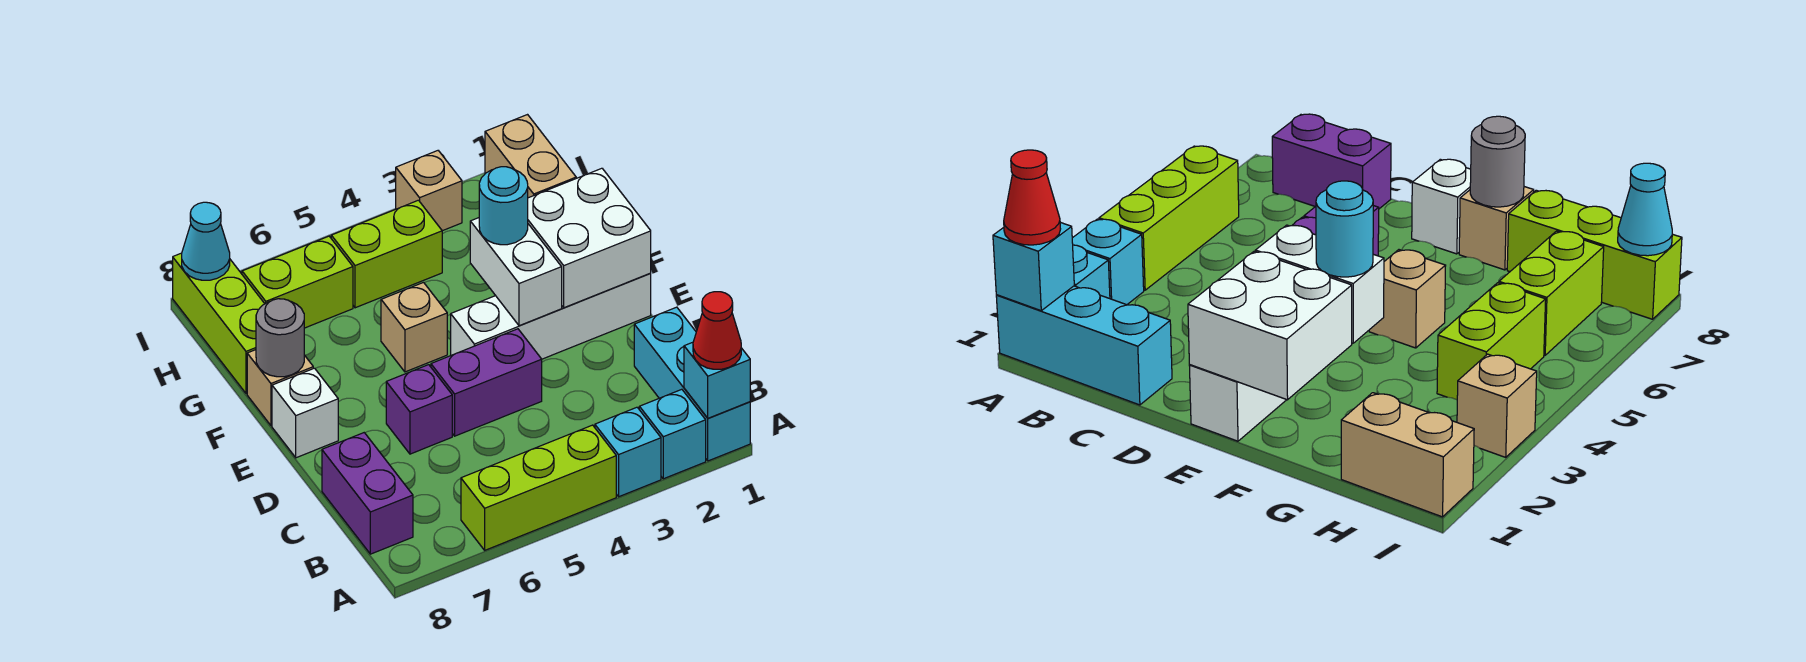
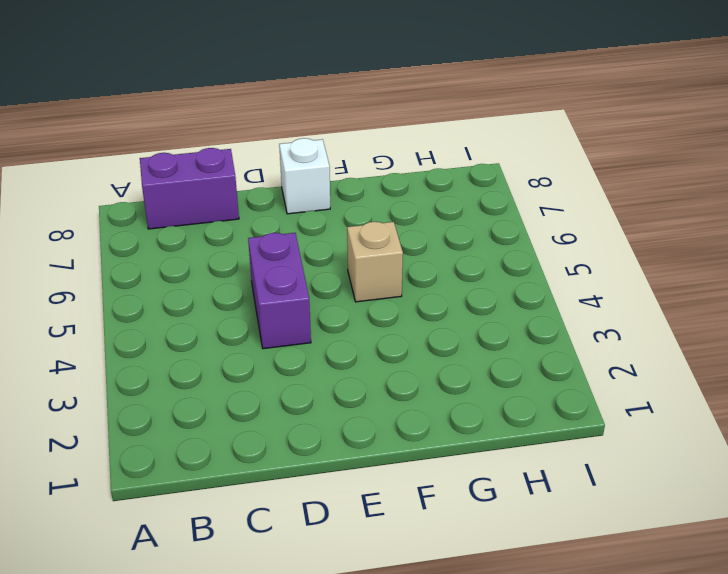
none -> cyan brick A1:C1 level 1
none -> cyan brick A2 level 1
none -> cyan brick A3 level 1

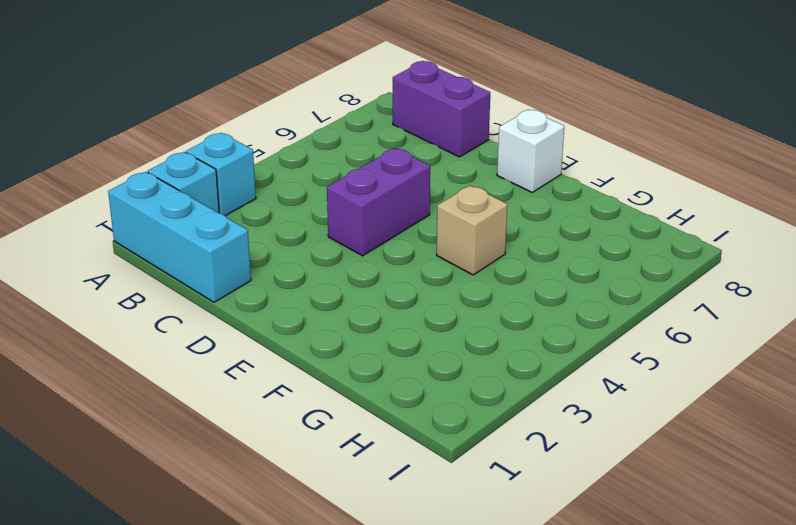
none -> lime brick A4:A6 level 1
none -> purple brick D6 level 1
none -> white brick E1:E4 level 1

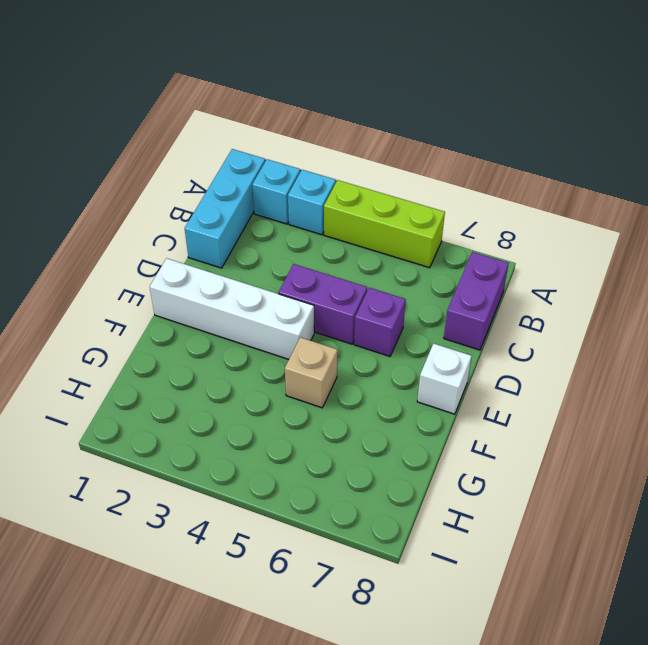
none -> tan brick F8 level 1
none -> lime brick G8:I8 level 1
none -> tan brick H1:I1 level 1

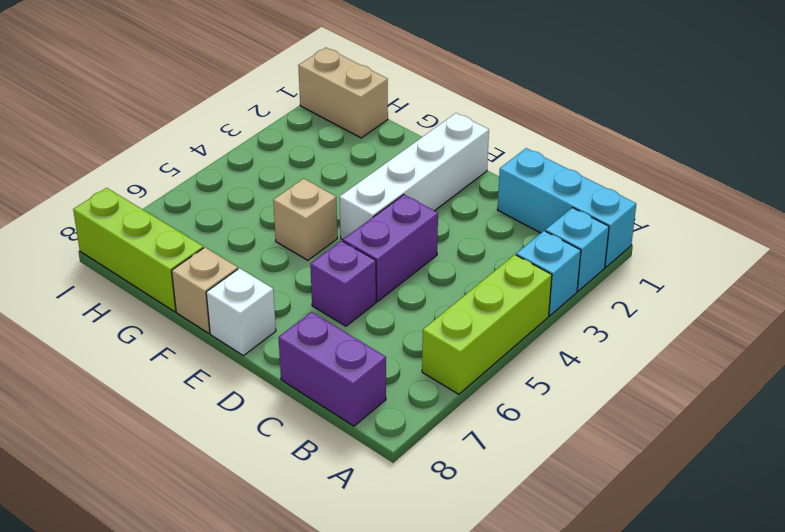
none -> lime brick H4:H5 level 1
none -> lime brick H6:H7 level 1
none -> tan brick I3 level 1

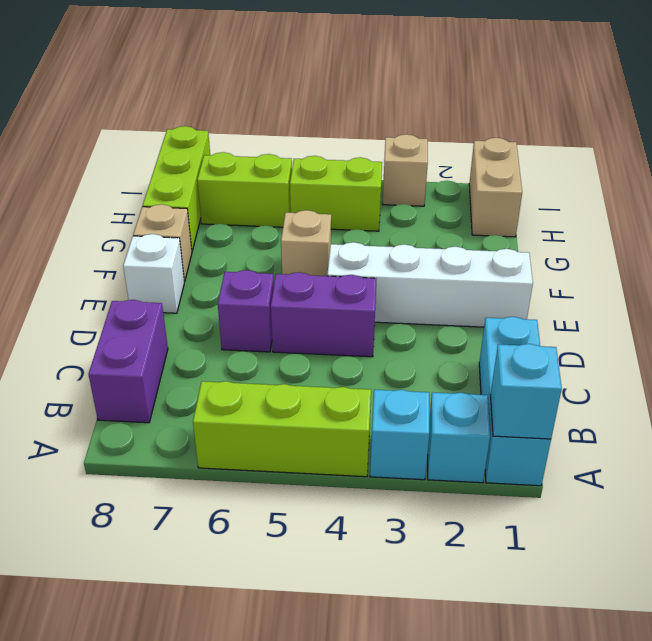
none -> white brick E1:F2 level 2
none -> white brick E3:F3 level 2
none -> grey round brick F8 level 2

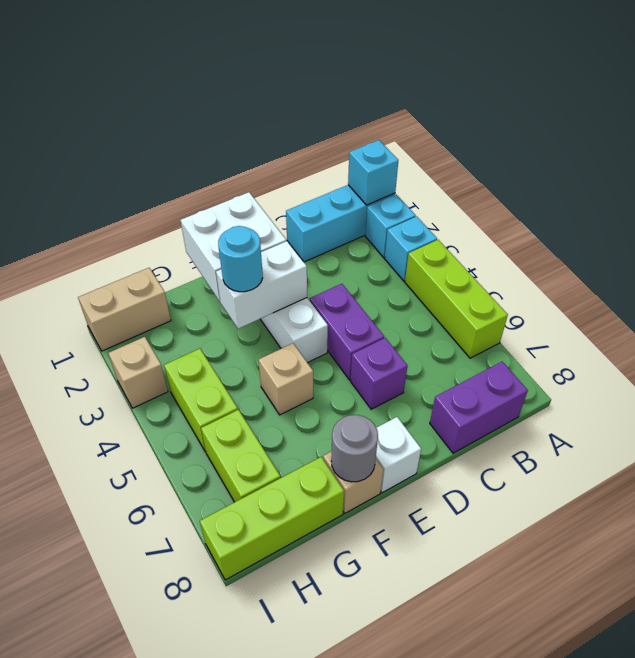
none -> cyan cone I8 level 2
none -> red cone A1 level 3

